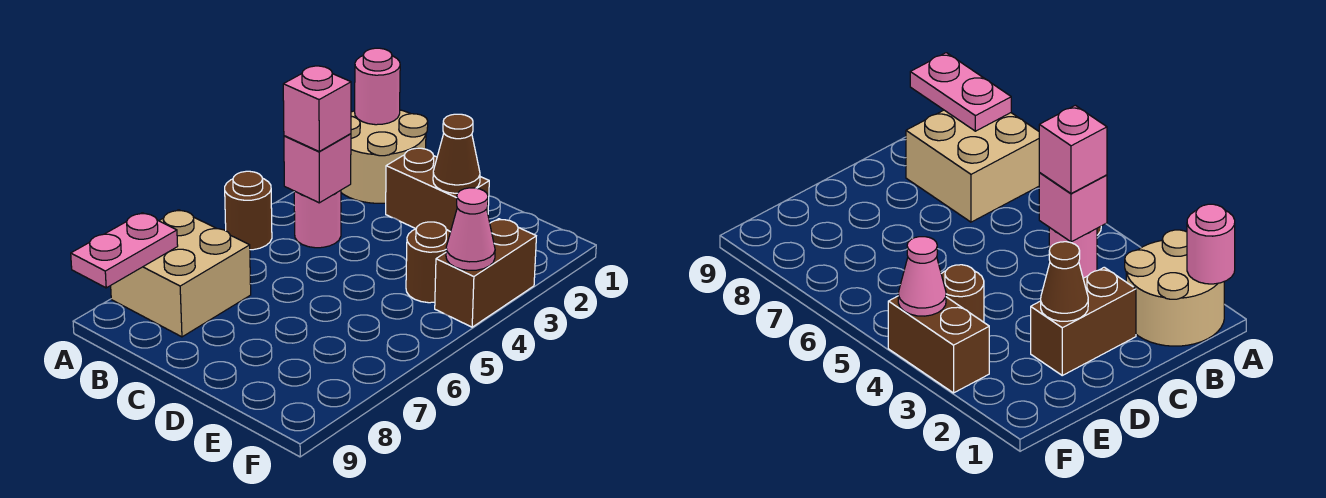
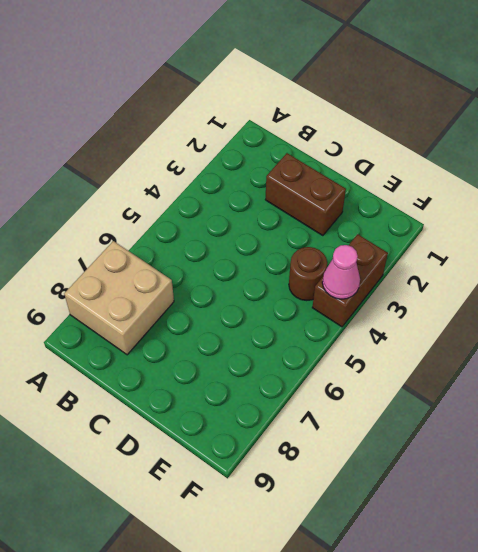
none -> tan round brick A1:B2 level 1
none -> brown round brick A5 level 1
none -> pink round brick B4 level 1

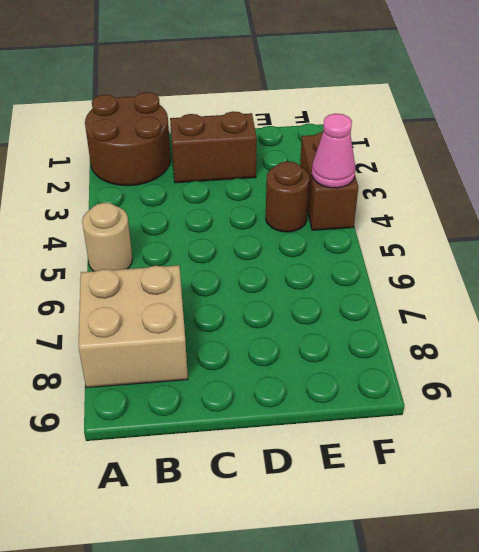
brown round brick A1:B2 level 1 -> tan round brick A1:B2 level 1
tan round brick A5 level 1 -> brown round brick A5 level 1
none -> pink round brick B4 level 1
none -> pink round brick A1 level 2
none -> pink plate A8:A9 level 2

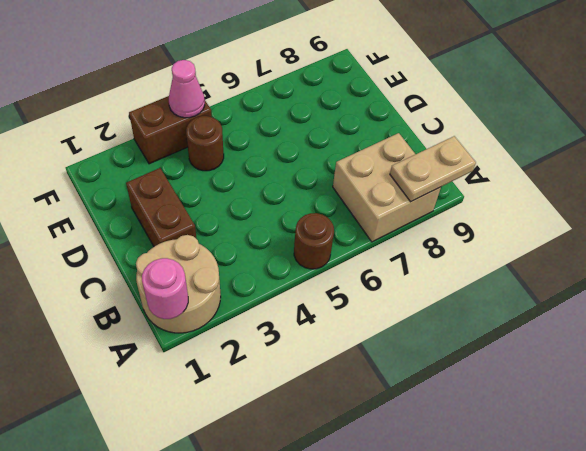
tan plate A8:A9 level 2 -> pink plate A8:A9 level 2
none -> pink round brick B4 level 1
none -> pink brick B4 level 2
none -> brown cone D2 level 2

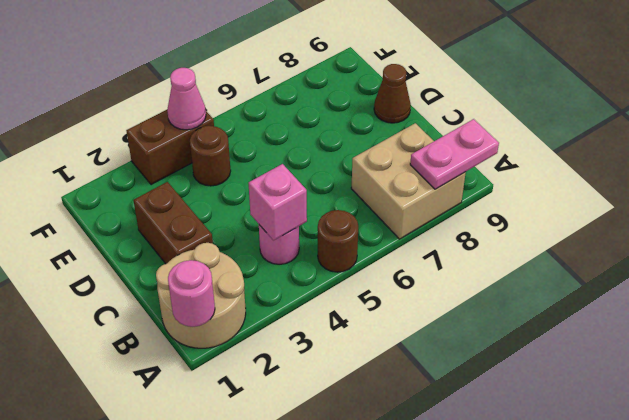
brown cone D9 level 1 -> brown cone D2 level 2
none -> pink brick B4 level 3

